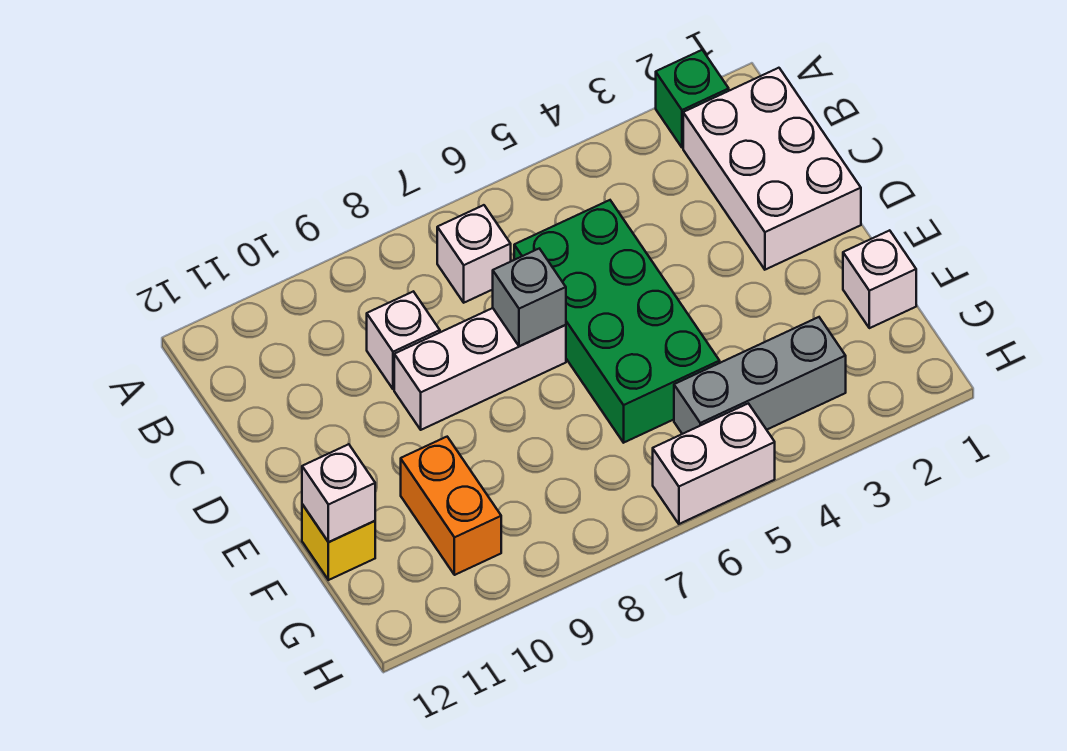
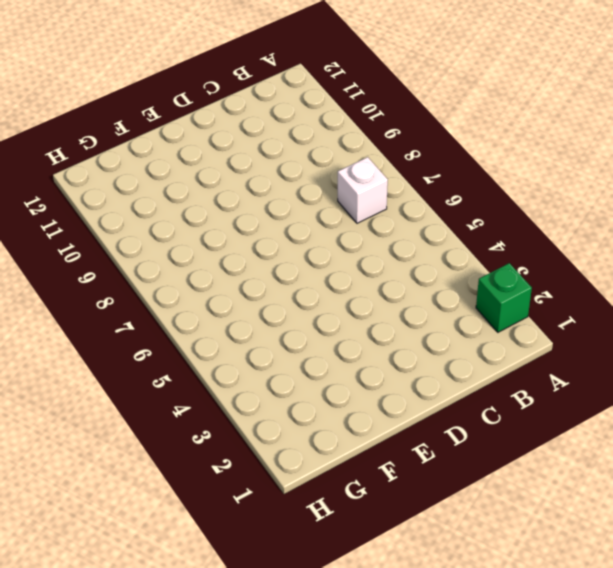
none -> white brick B1:D2 level 1
none -> green brick C5:F6 level 1
none -> white brick C9 level 1

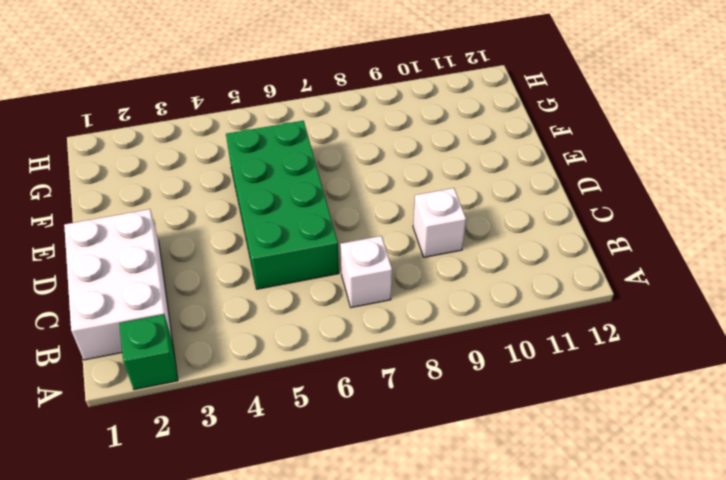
none -> white brick D7:D9 level 1
none -> white brick F1 level 1
none -> orange brick F10:G10 level 1

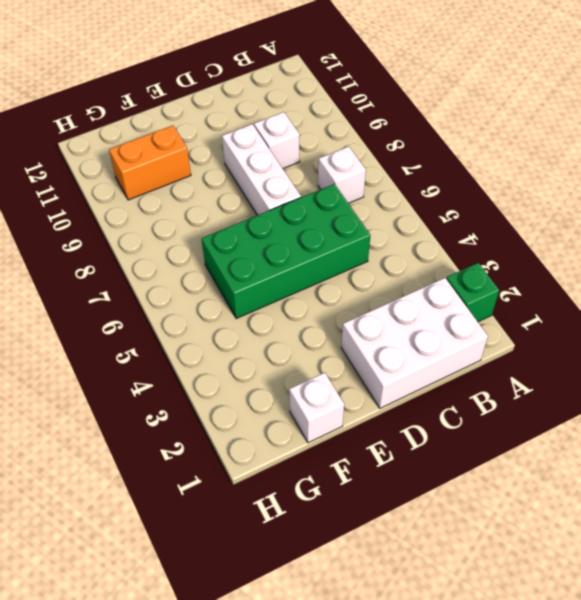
none -> yellow brick F12 level 1
none -> grey brick G3:G5 level 1
none -> white brick H5:H6 level 1

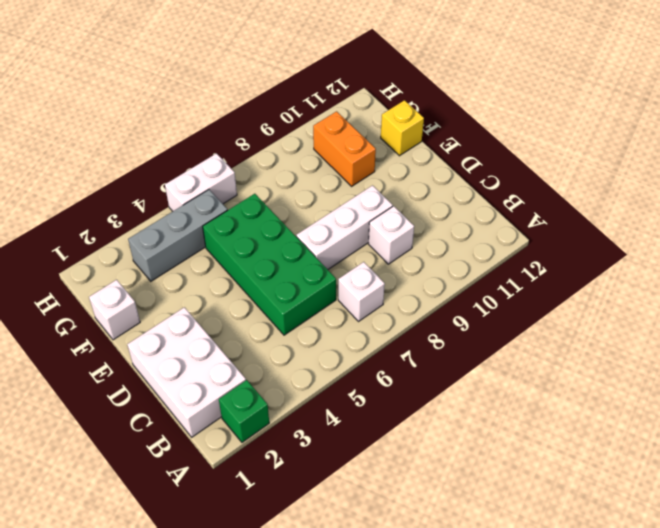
none -> grey brick D7 level 2
none -> white brick F12 level 2

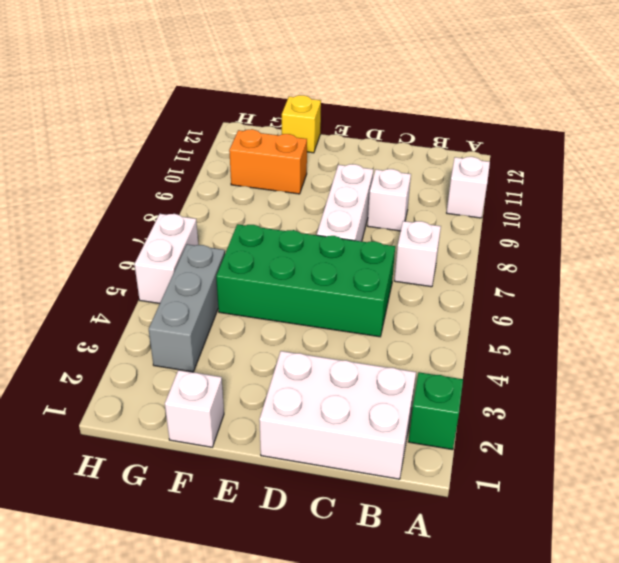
white brick A10 level 1 -> white brick F12 level 2
none -> grey brick D7 level 2

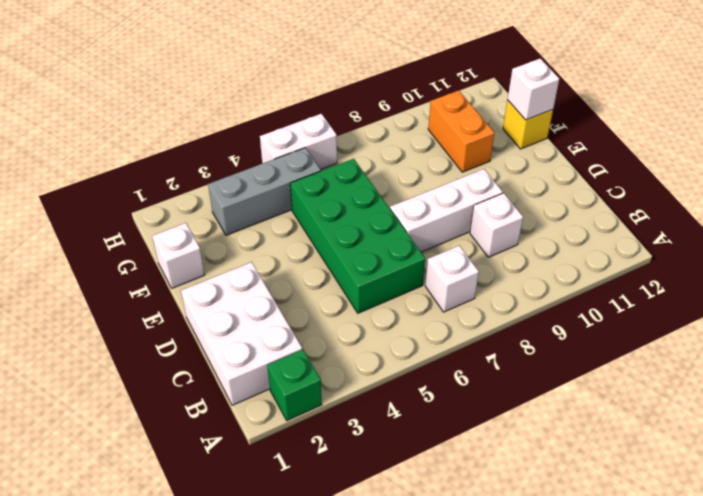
none -> grey brick D7 level 2

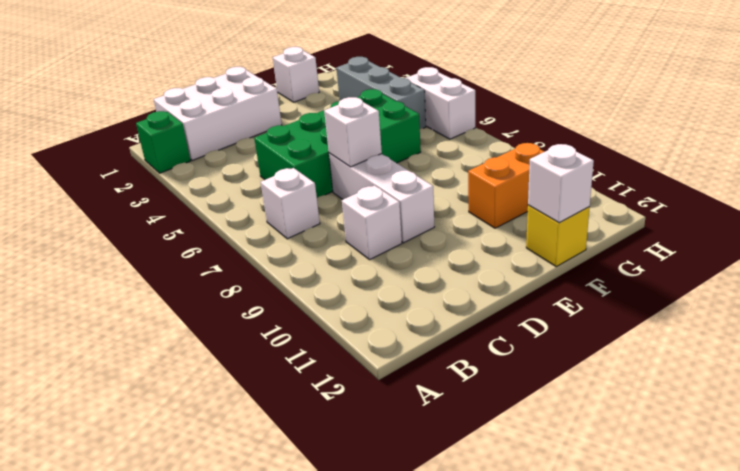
white brick D7 level 2 -> grey brick D7 level 2

